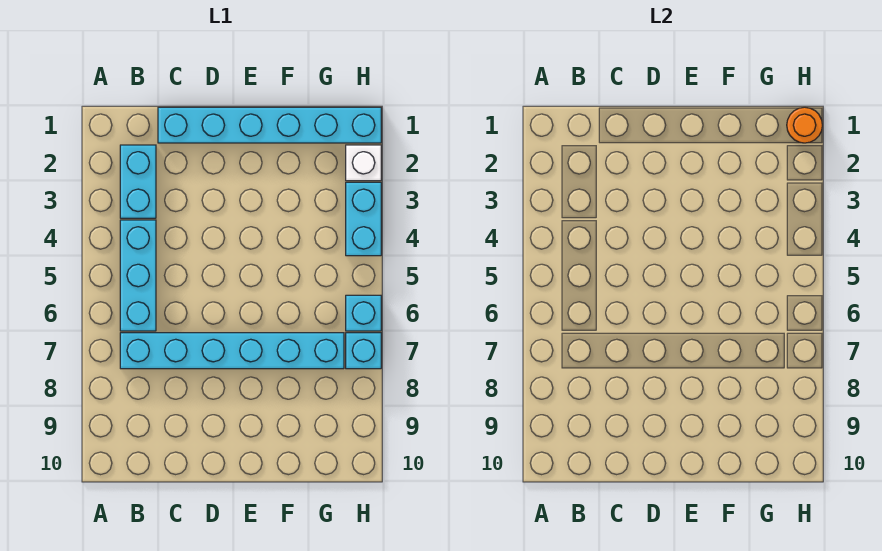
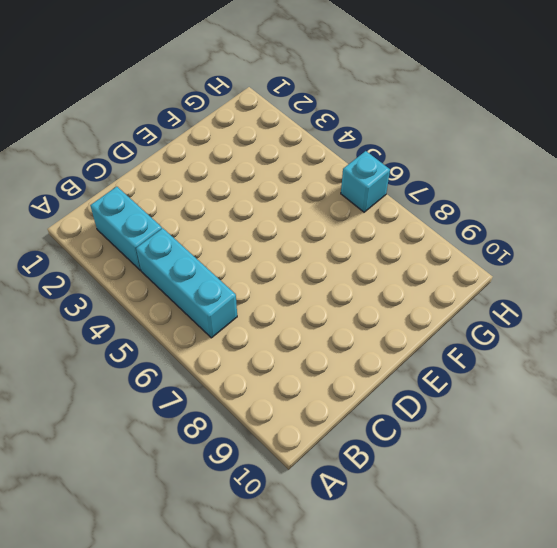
none -> cyan brick B7:G7 level 1
none -> cyan brick C1:H1 level 1

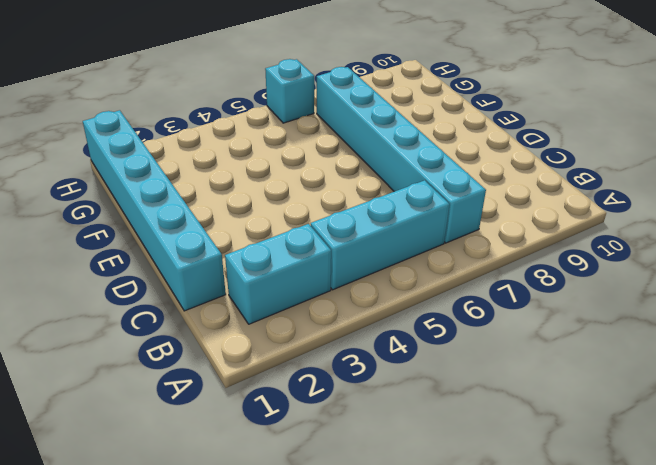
none -> white brick H2 level 1
none -> cyan brick H3:H4 level 1

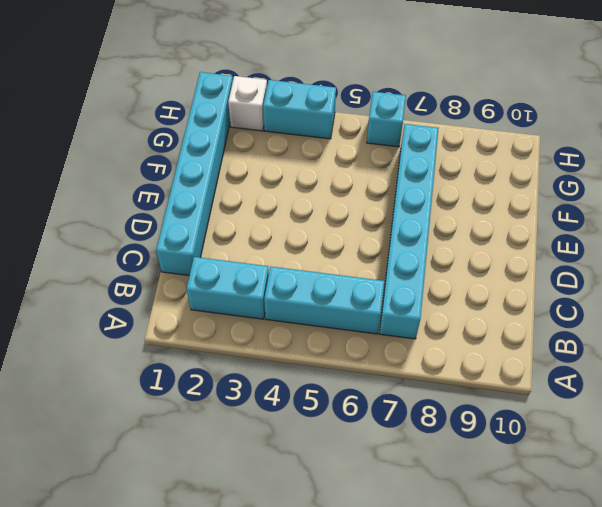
none -> cyan brick H7 level 1
none -> orange round brick H1 level 2

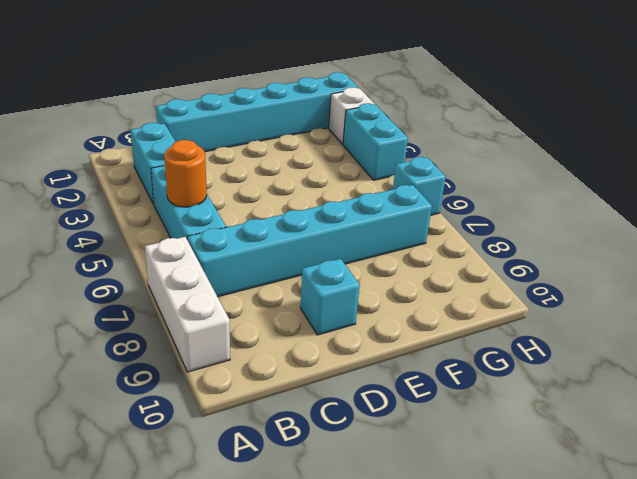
white brick A7:A9 level 1 -> none
orange round brick B5 level 2 -> orange round brick H1 level 2
cyan brick D9 level 1 -> cyan brick H7 level 1

